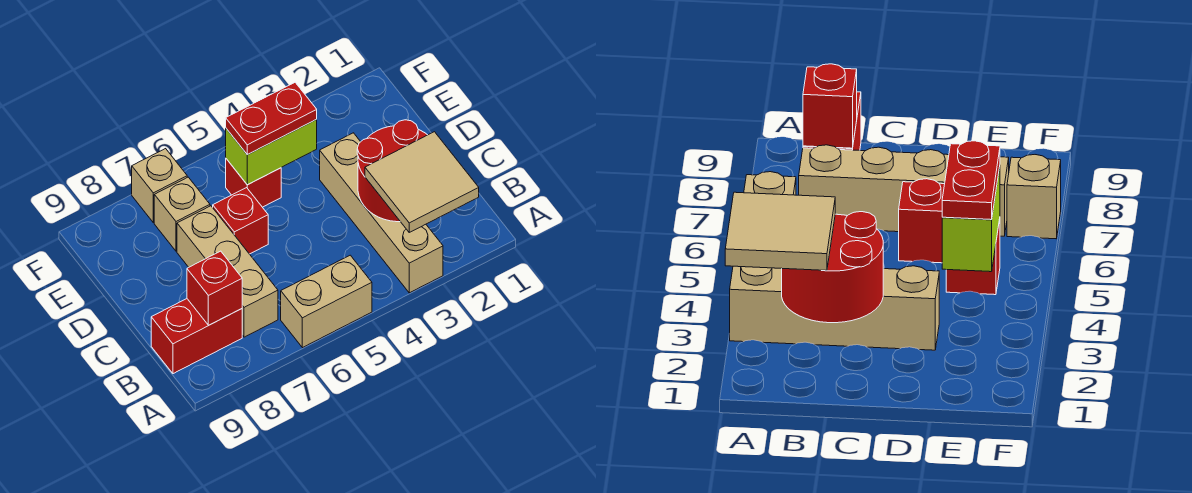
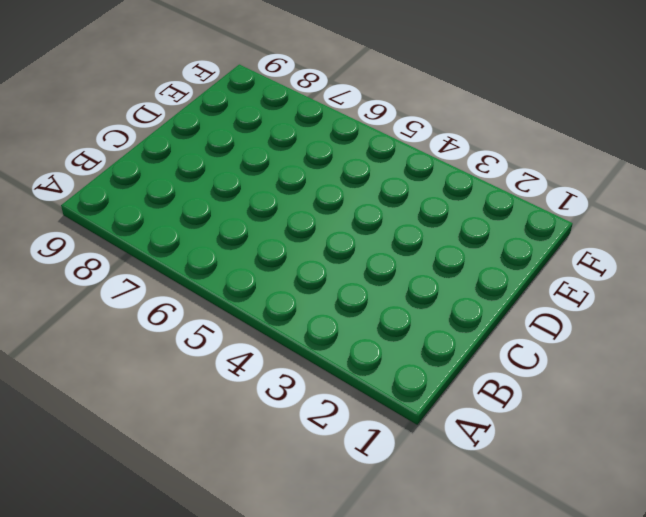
none -> tan brick A3:D3 level 1
none -> tan brick A5:A6 level 1
none -> tan brick B7:D7 level 1

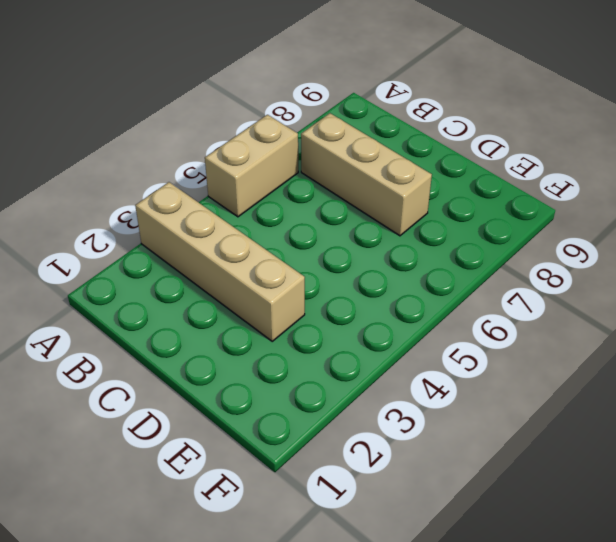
none -> red brick B8:B9 level 1
none -> red brick D6 level 1
none -> red brick E5 level 1

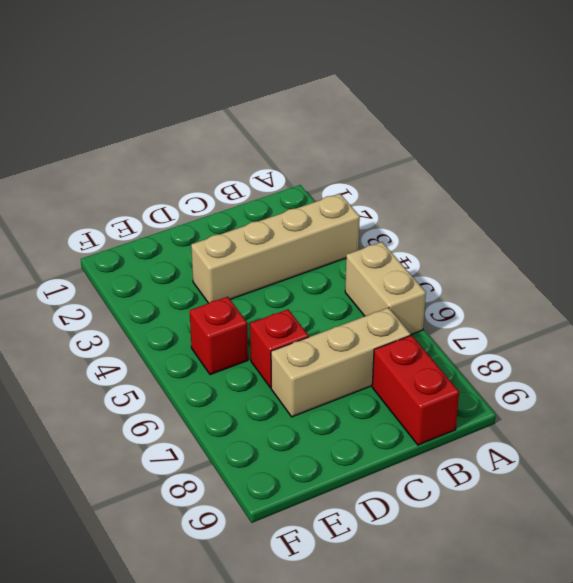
none -> tan brick E7 level 1
none -> tan brick F7 level 1
none -> red round brick B2:C3 level 2

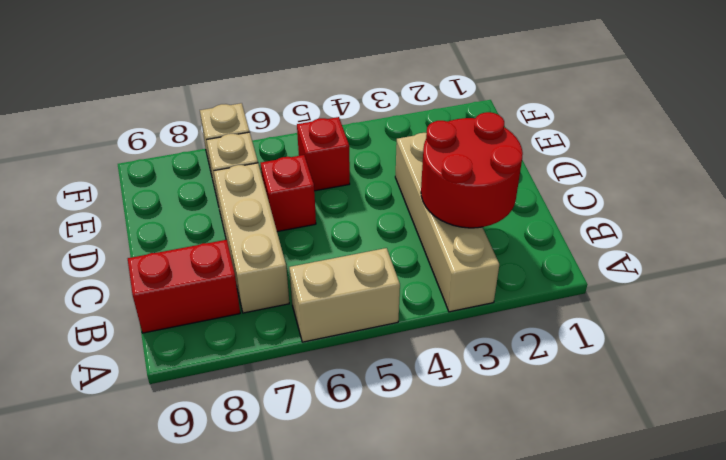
none -> red brick B8 level 2
none -> lime brick E4:E5 level 2
none -> tan tile A2:B3 level 3

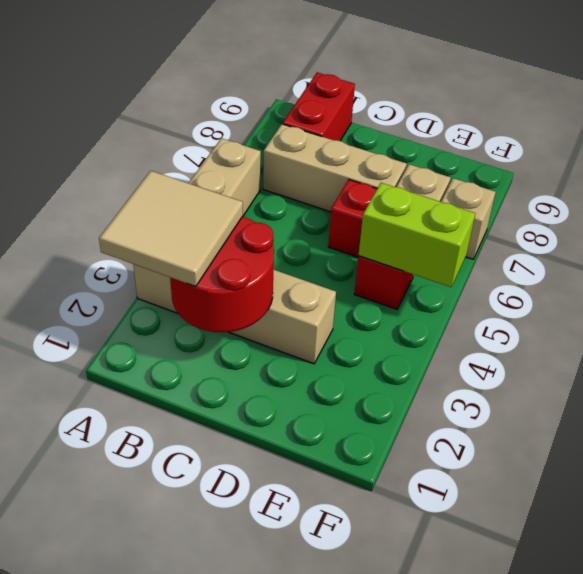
lime brick E5:F5 level 2 -> lime brick E4:E5 level 2
none -> red brick B8 level 2
none -> red plate E4:E5 level 3

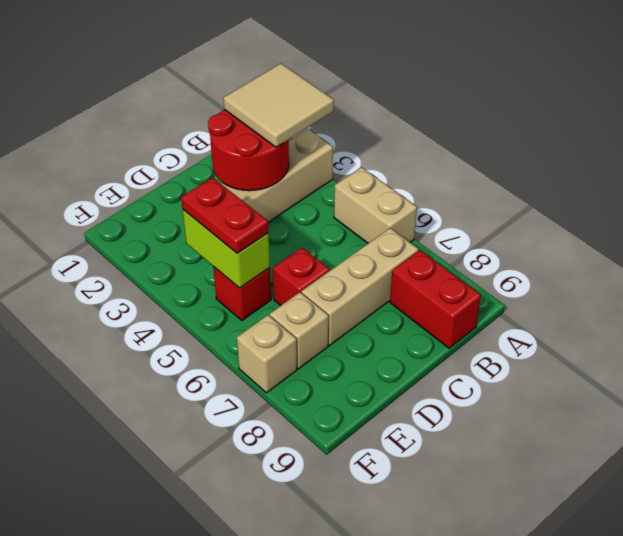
none -> red brick B8 level 2

